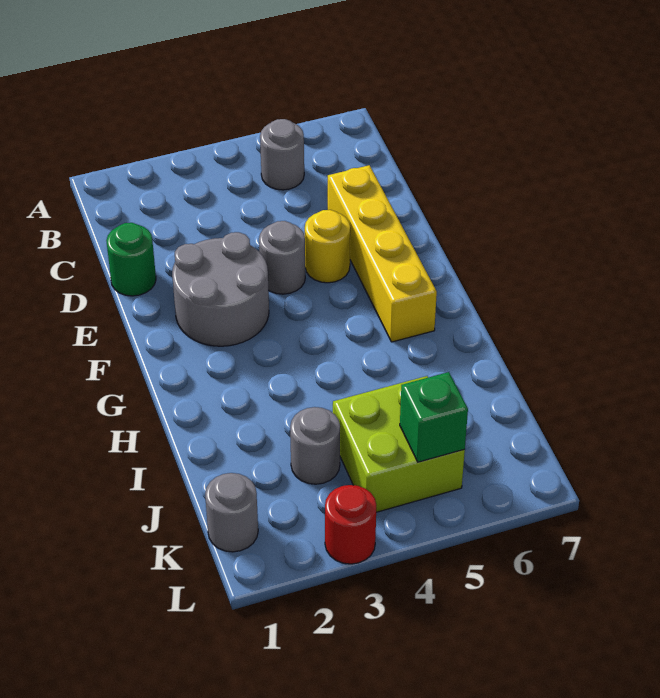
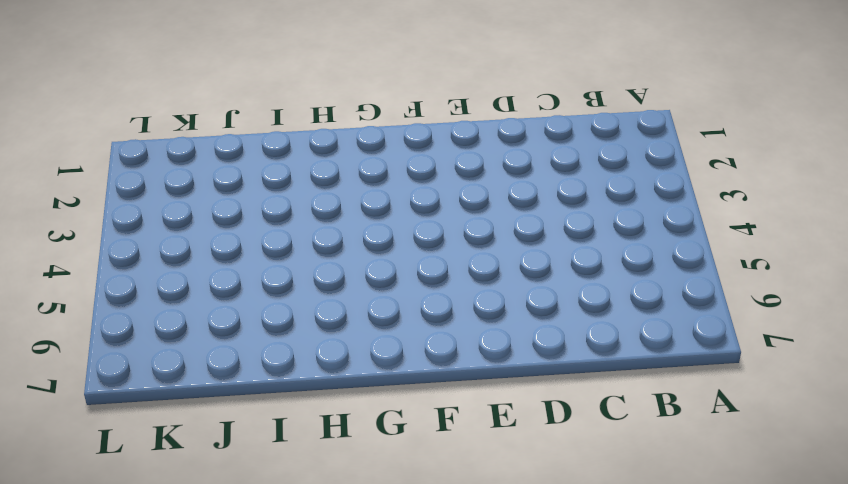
none -> grey round brick B5 level 1
none -> green round brick D1 level 1

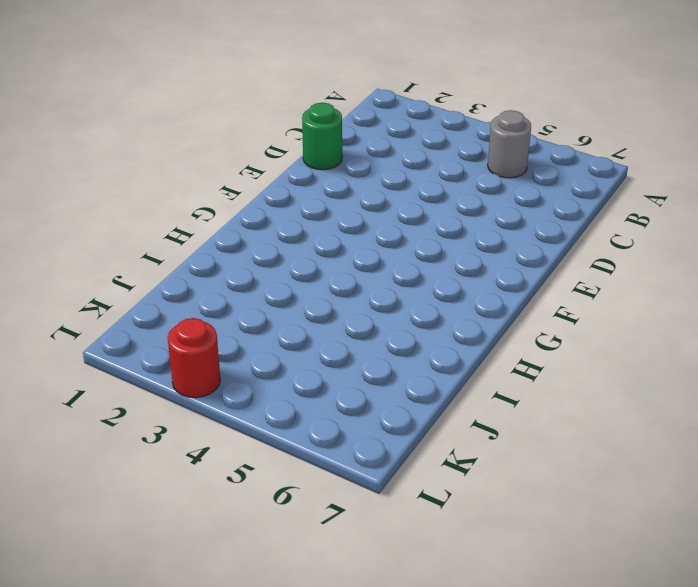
none -> yellow brick D6:G6 level 1
none -> grey round brick E2:F3 level 1

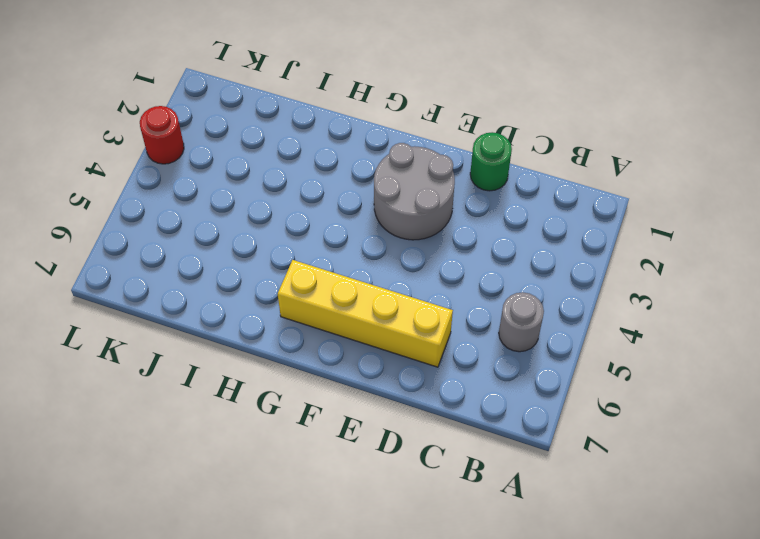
none -> grey round brick E4 level 1
none -> yellow round brick E5 level 1

